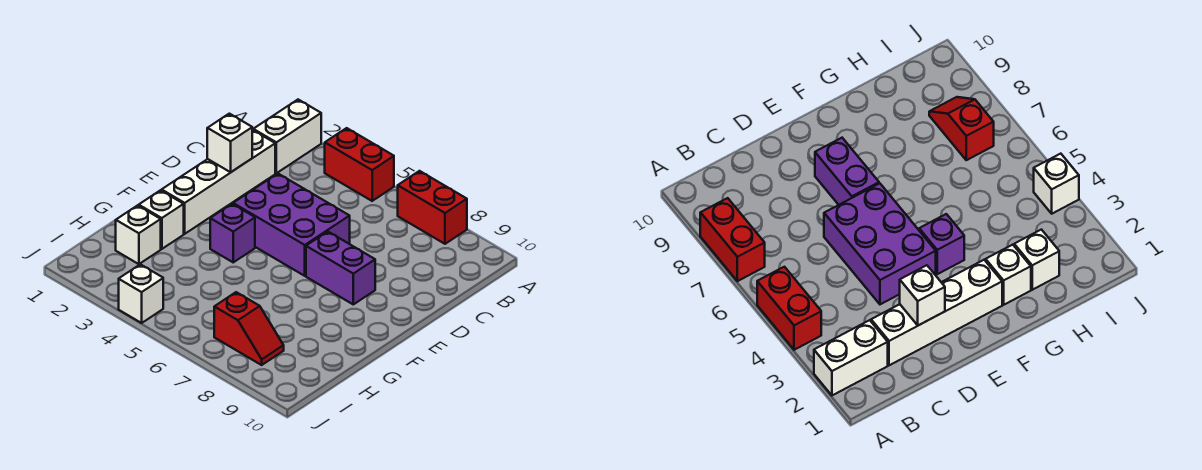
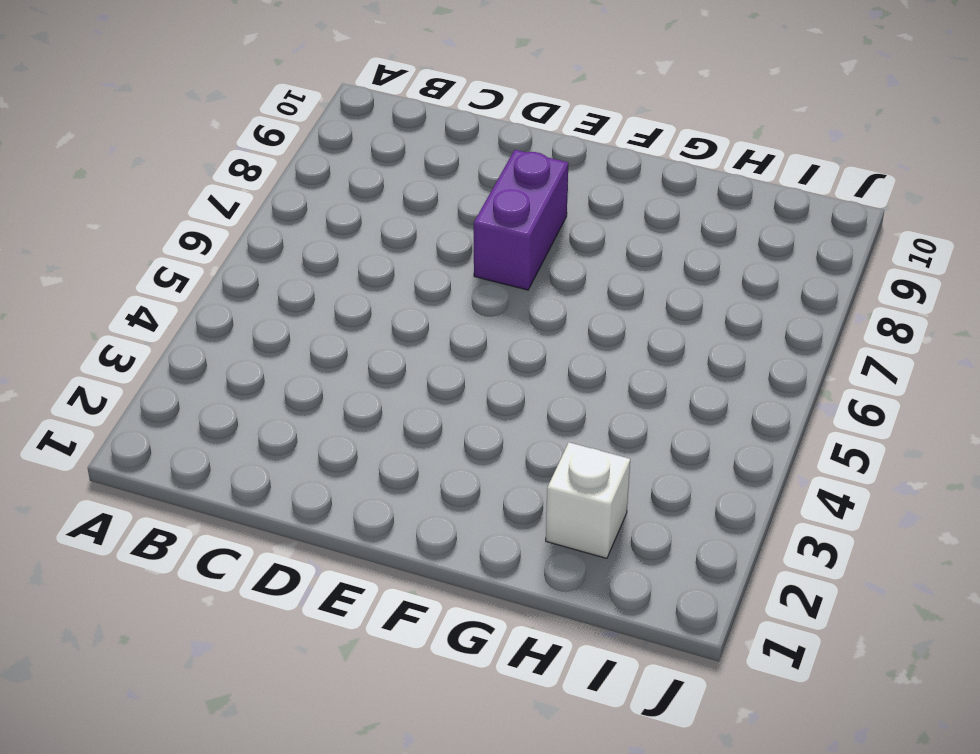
none -> white brick A2:B2 level 1
none -> red brick A4:A5 level 1
none -> red brick A7:A8 level 1

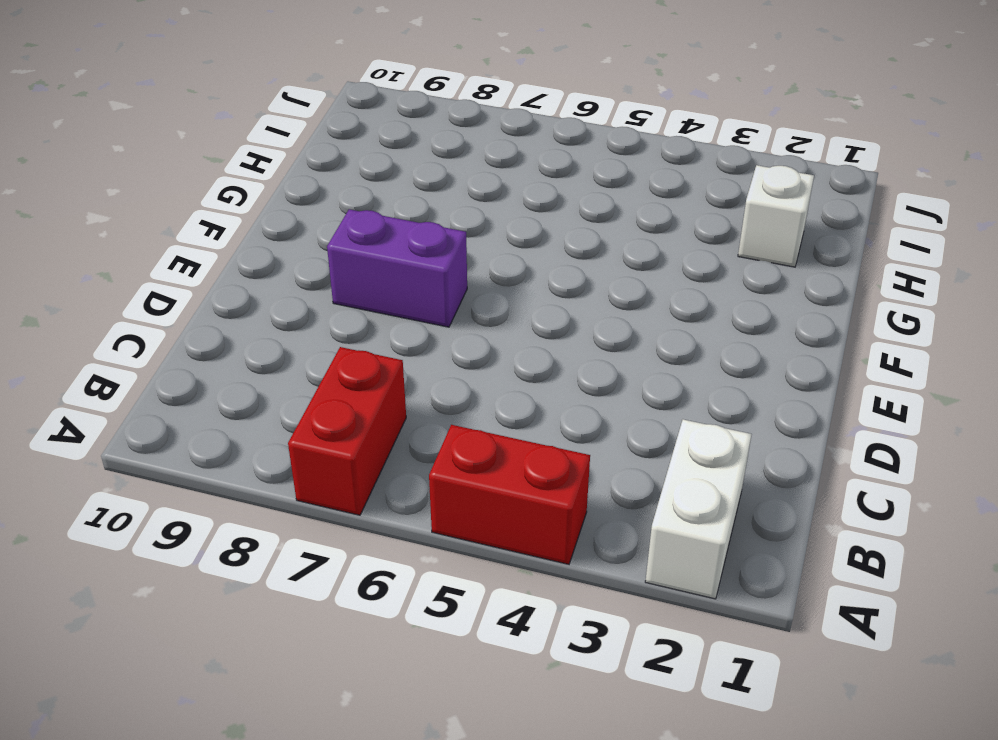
red brick A7:B7 level 1 -> red brick A7:A8 level 1
none -> white brick C2:F2 level 1
none -> purple brick D4:E6 level 1
none -> purple brick F4 level 1

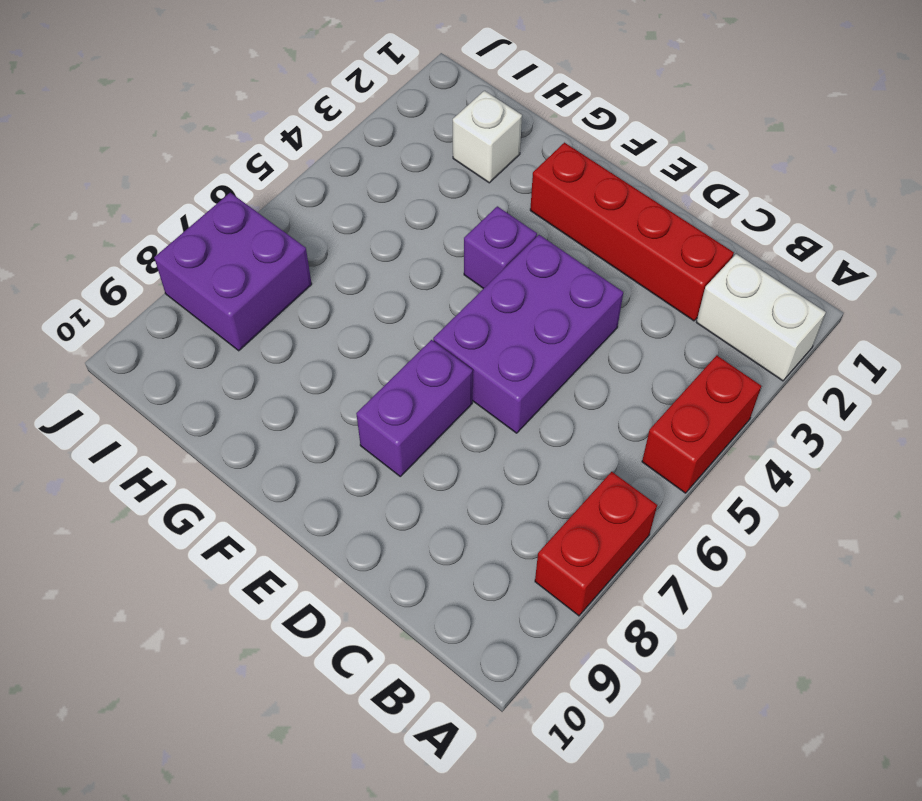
red brick C2:F2 level 1 -> white brick C2:F2 level 1
purple brick I7:J8 level 1 -> red slope I7:I8 level 1 top 7
none -> white brick G2 level 1
none -> white brick J4 level 1
none -> white brick D2 level 2

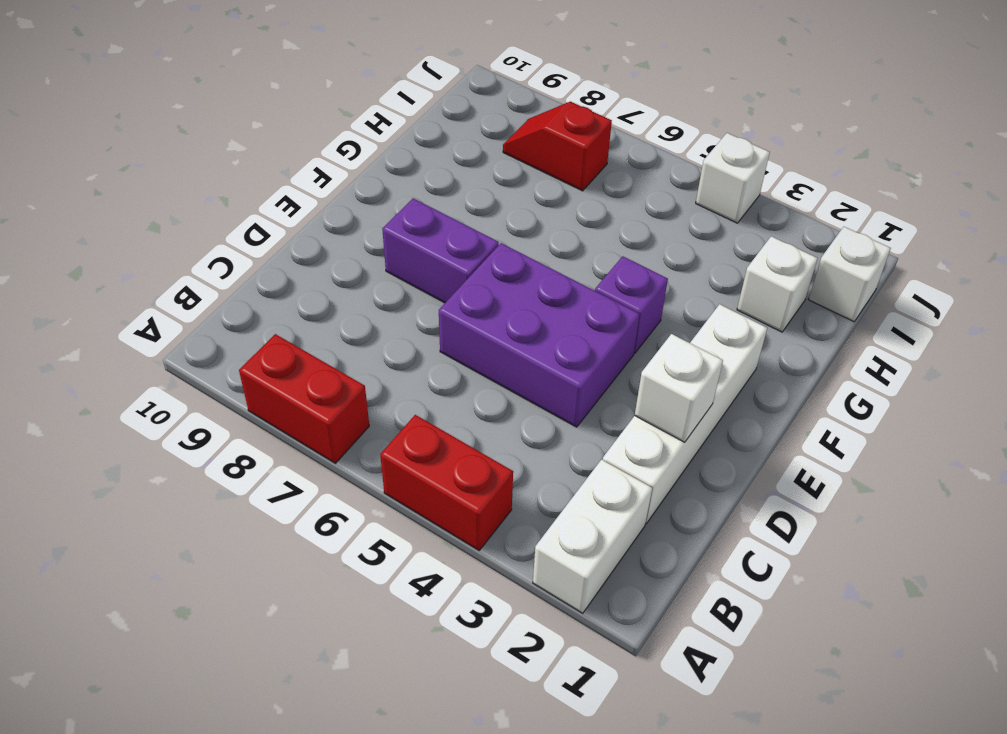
white brick I1 level 1 -> white brick G2 level 1

